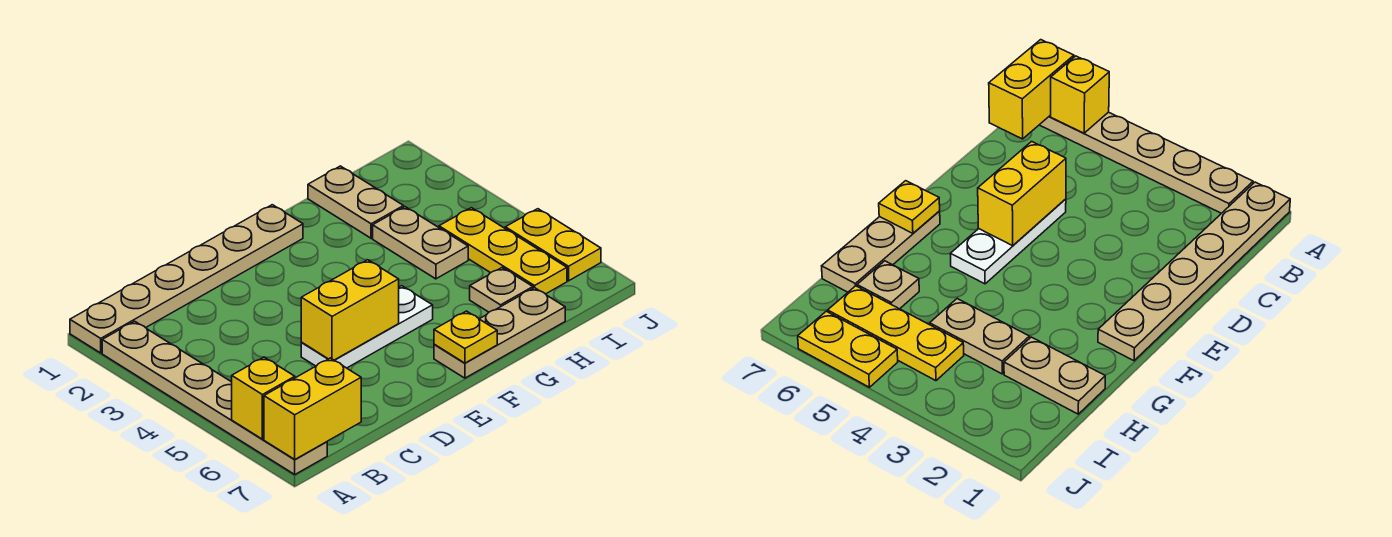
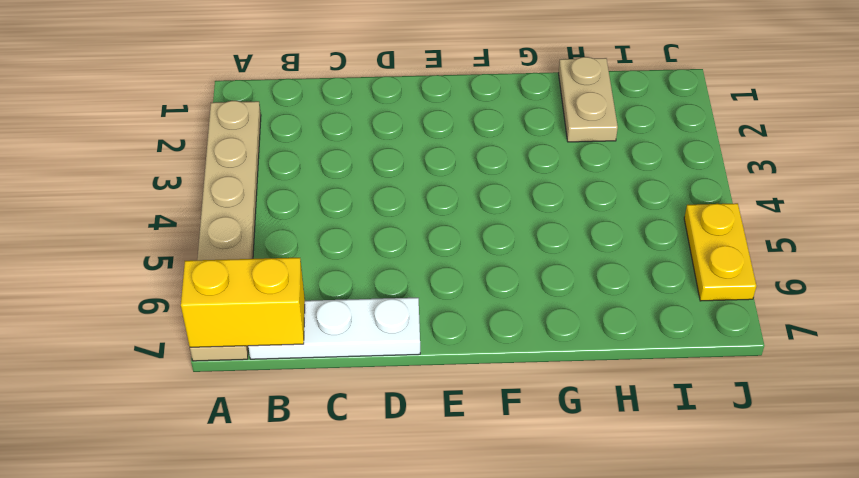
white plate B7:D7 level 1 -> white plate D5:F5 level 1
none -> tan plate A1:F1 level 1
none -> tan plate F7:H7 level 1
none -> tan plate H3:H4 level 1

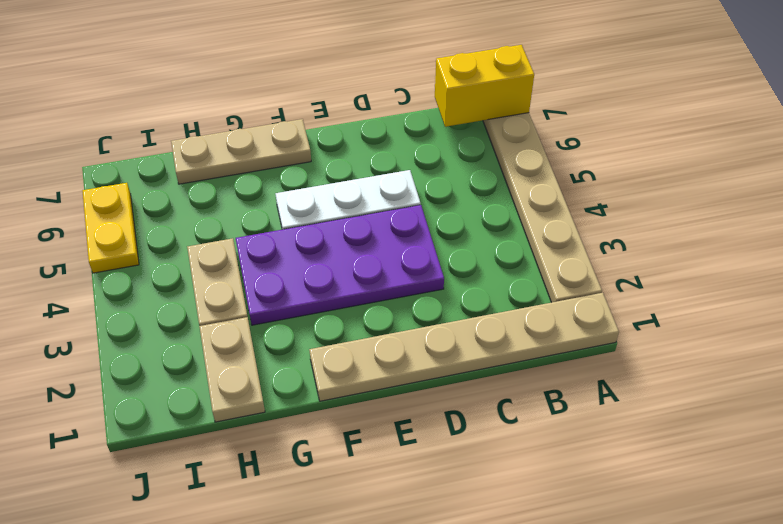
purple plate D3:G4 level 1 -> none
none -> tan plate H6 level 1
none -> yellow plate I4:I6 level 1
none -> yellow brick A6 level 2

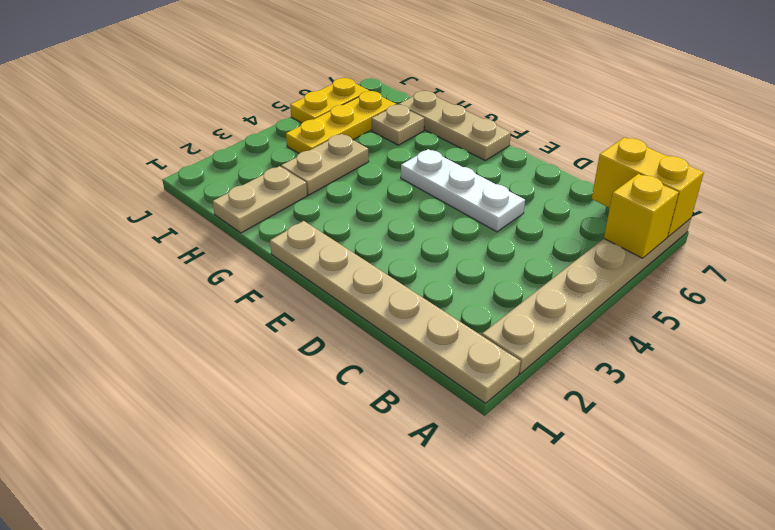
none -> yellow brick D5:E5 level 2
none -> yellow plate F7 level 2

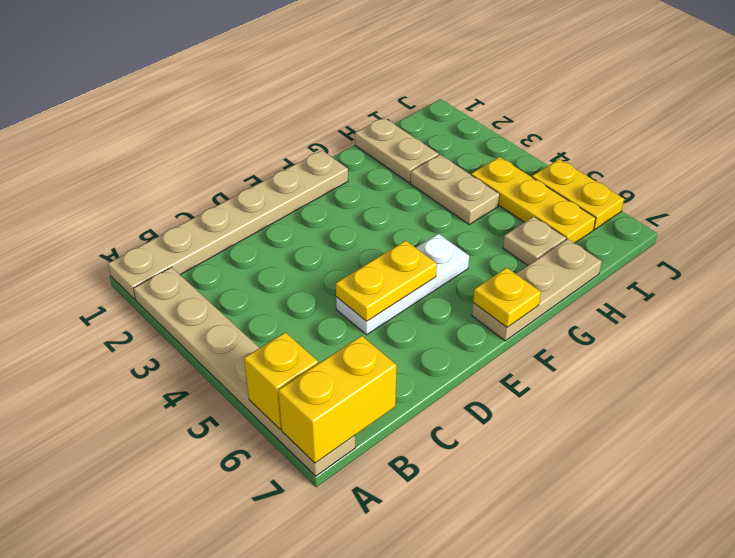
yellow plate D5:E5 level 2 -> yellow brick D5:E5 level 2

